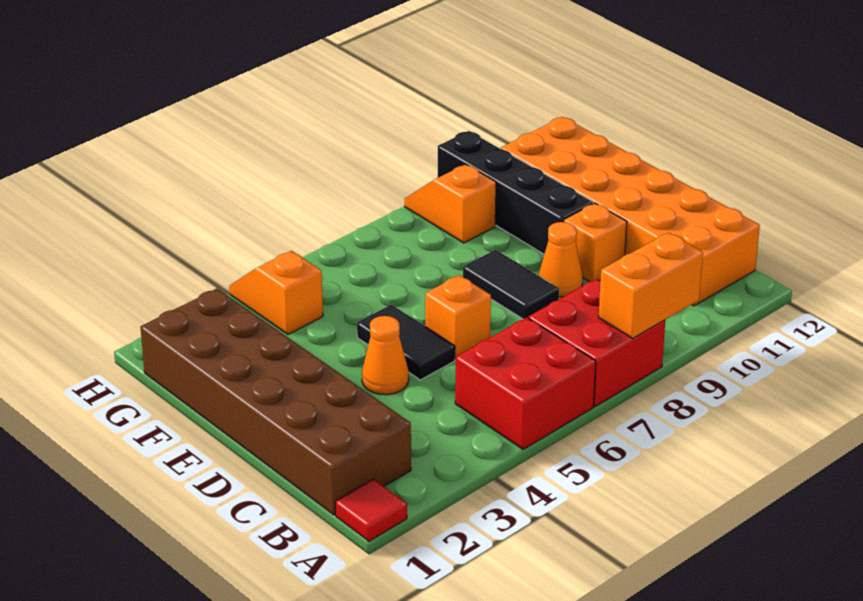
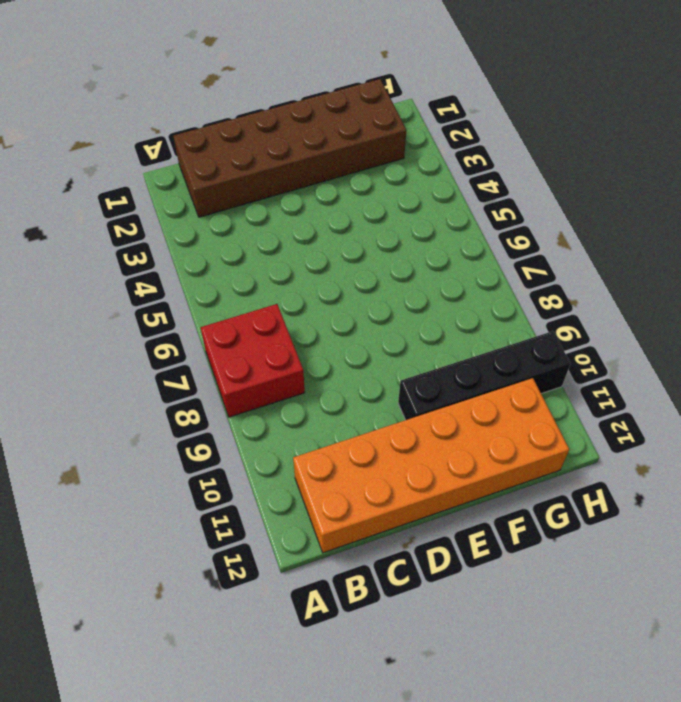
none -> red tile A1 level 1
none -> red brick A5:B6 level 1
none -> orange cone D4 level 1

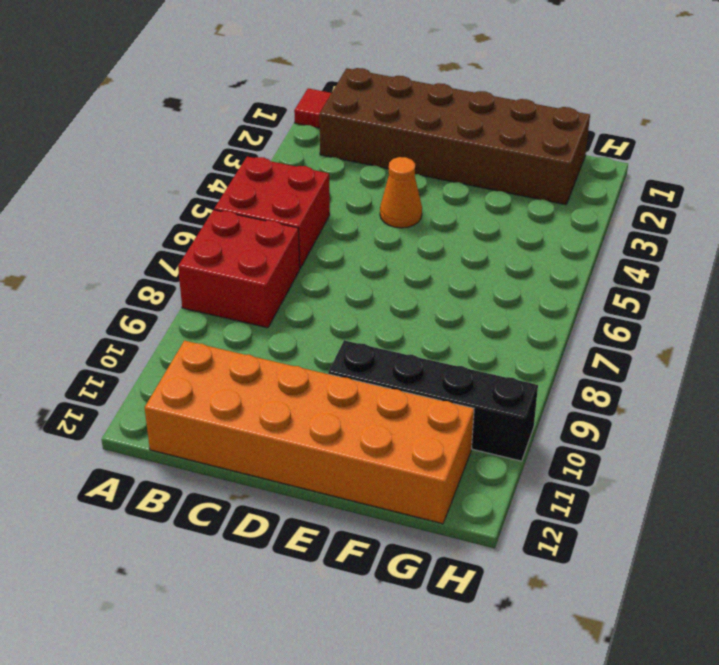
none -> black tile D5:E5 level 1
none -> orange brick D6 level 1
none -> black tile D8:E8 level 1

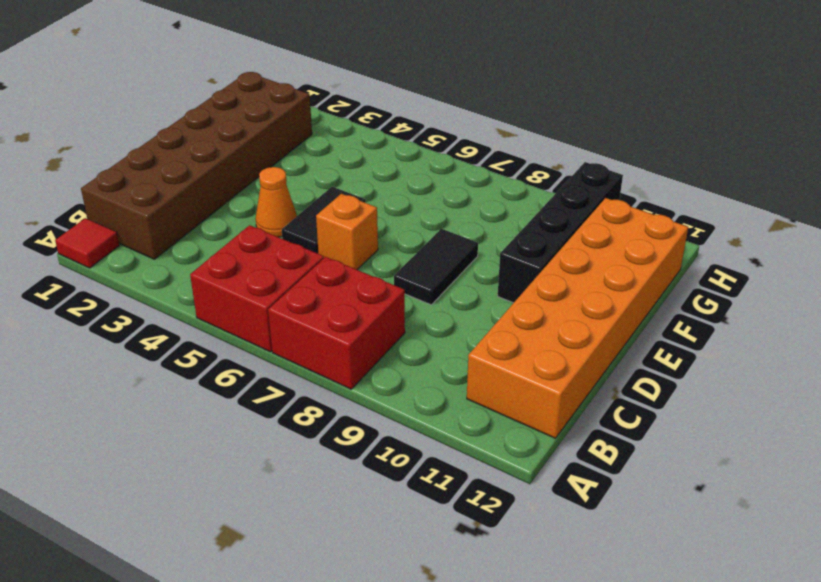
none -> orange cone D9 level 1
none -> orange brick D10 level 1
none -> orange slope G4:H4 level 1 top G

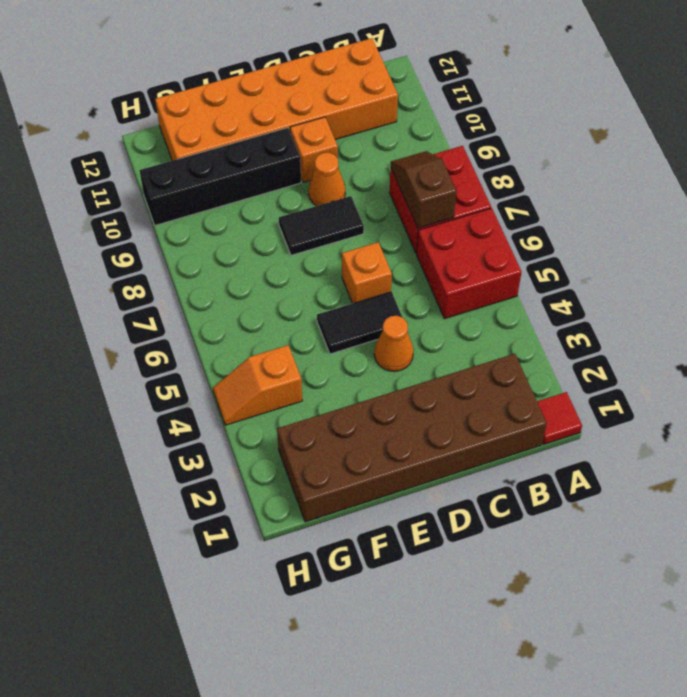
brown slope B7:B8 level 2 top 7 -> none
none -> orange slope G9:H9 level 1 top G
none -> orange brick A8:A9 level 2

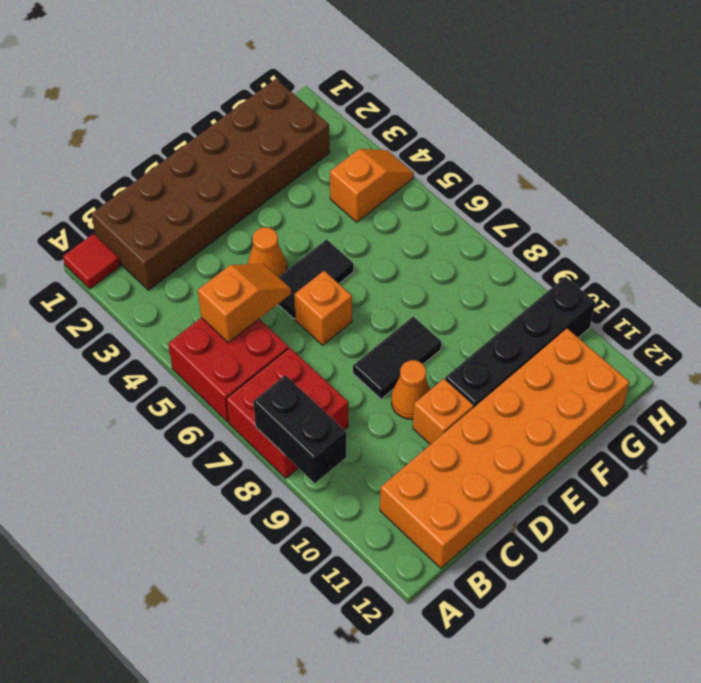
black brick A8:A9 level 2 -> orange brick A8:A9 level 2
orange slope B5:C5 level 2 top B -> orange slope G9:H9 level 1 top G

